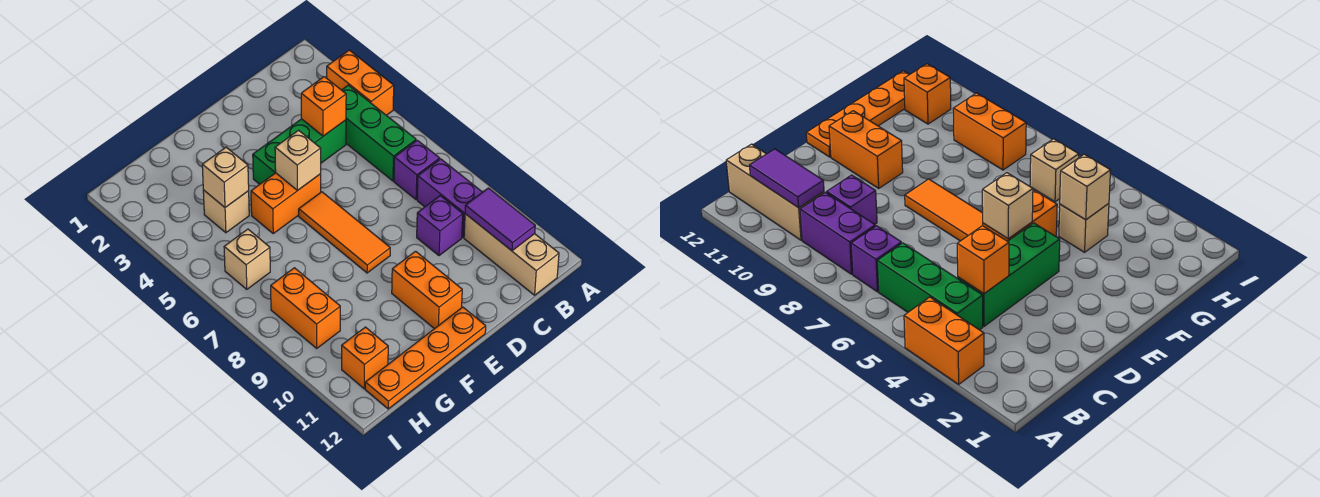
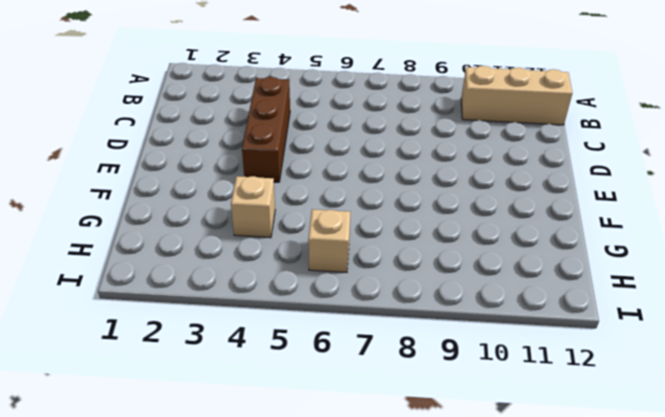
brown brick C4:E4 level 1 -> green brick C4:E4 level 1
none -> orange brick A3:A4 level 1
none -> green brick B4:B6 level 1
none -> purple brick B7 level 1

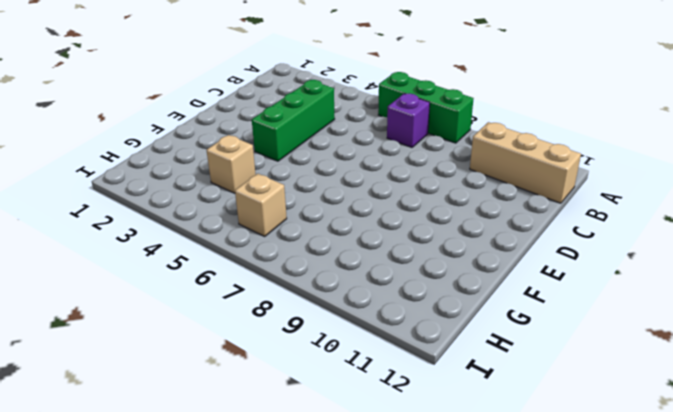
green brick A6:A8 level 1 -> green brick B4:B6 level 1
none -> orange brick A3:A4 level 1
none -> purple brick B8:B9 level 1
none -> purple brick C9 level 1

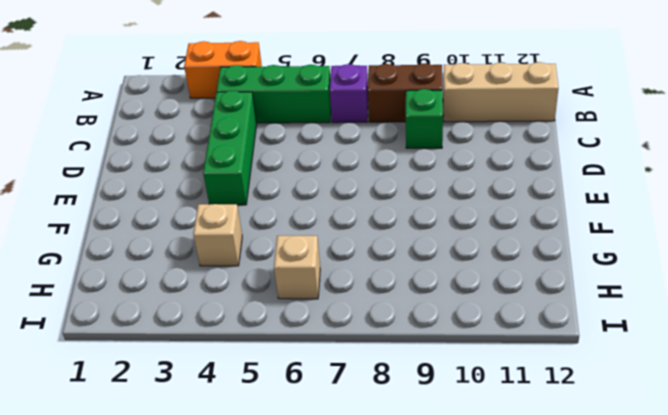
brown brick B8:B9 level 1 -> purple brick B8:B9 level 1
green brick C9 level 1 -> purple brick C9 level 1
none -> orange brick E5:F5 level 1
none -> orange tile E6:E8 level 1
none -> orange brick E10:E11 level 1

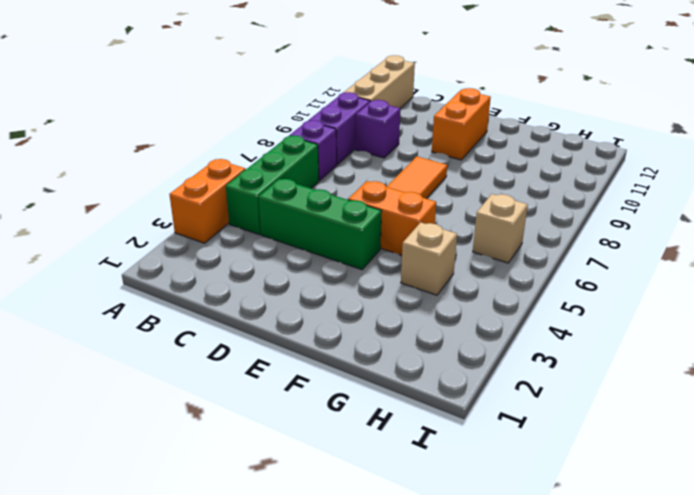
none -> orange plate E12:H12 level 1
none -> orange brick H8:H9 level 1
none -> orange brick H11 level 1

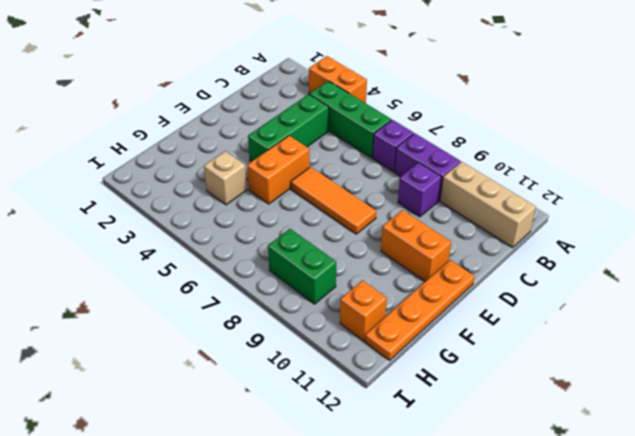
green brick H8:H9 level 1 -> orange brick H8:H9 level 1
none -> tan brick H6 level 1
none -> purple tile B10:B11 level 2
none -> orange brick C4 level 2

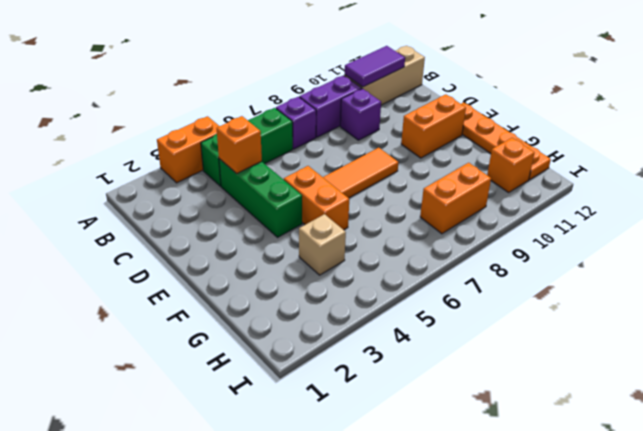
none -> tan brick H6 level 1
none -> tan brick E5 level 2
none -> tan brick G4 level 2

